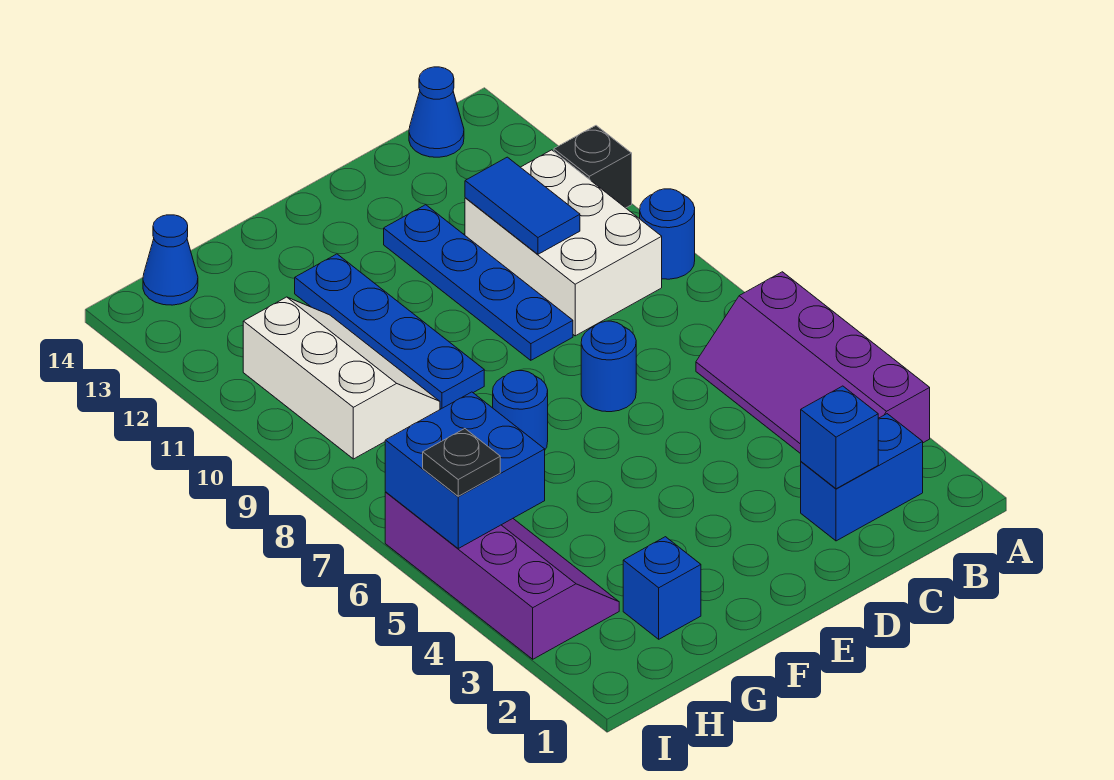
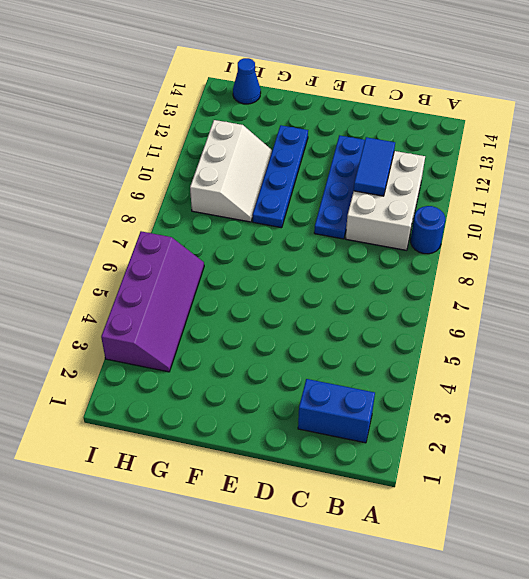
none -> purple slope A3:B6 level 1 top A
none -> black brick A11 level 1
none -> blue cone B14 level 1

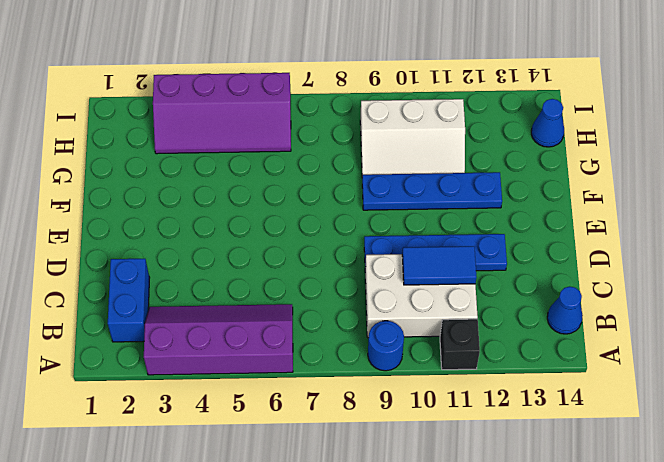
none -> blue round brick D7 level 1
none -> blue round brick F7 level 1
none -> blue brick G2 level 1

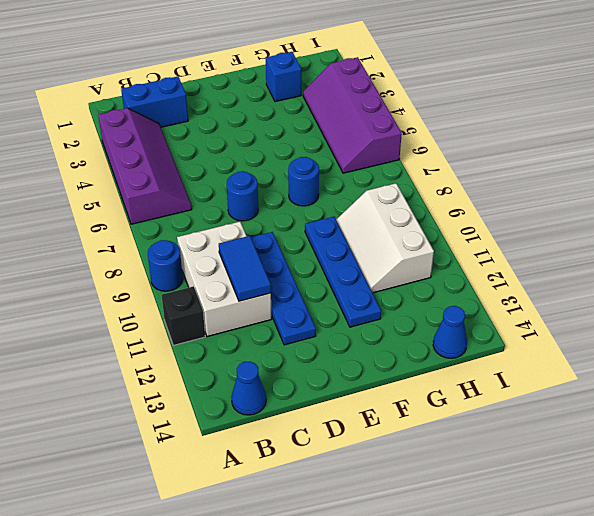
none -> blue brick C2 level 2
none -> blue brick H5:I6 level 2
none -> black plate I5 level 3

